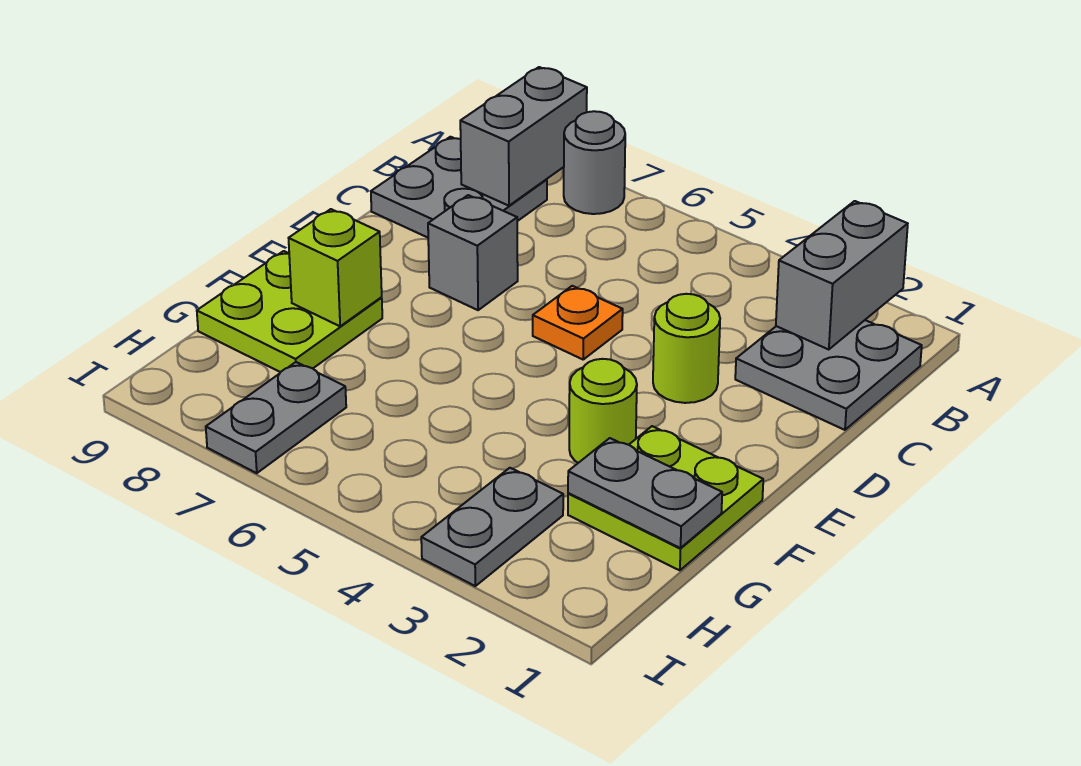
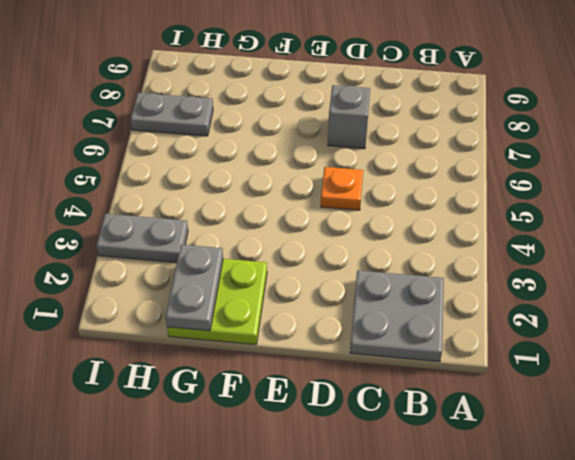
none -> grey round brick A7 level 1
none -> grey plate B8:C9 level 1
none -> lime round brick D3 level 1

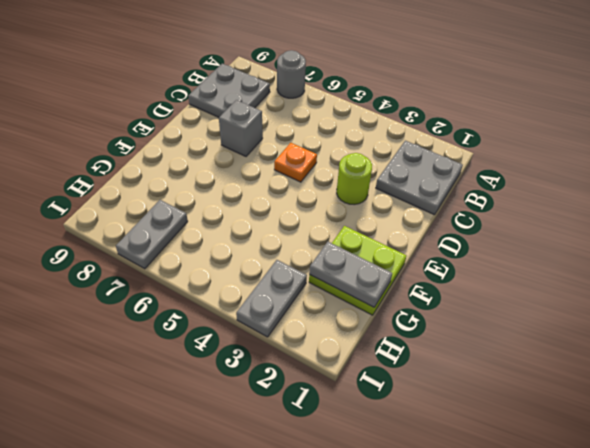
none -> lime round brick F3 level 1
none -> lime plate F8:G9 level 1
none -> grey brick A2:B2 level 2

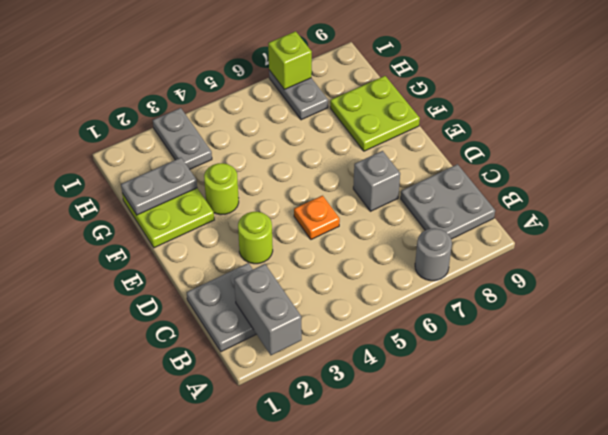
lime brick I7 level 2 -> lime brick F8 level 2
none -> grey brick A8:B8 level 2

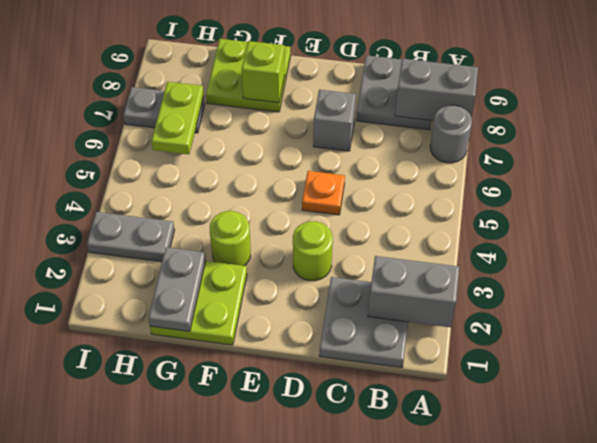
lime plate H6:H7 level 2 -> none

